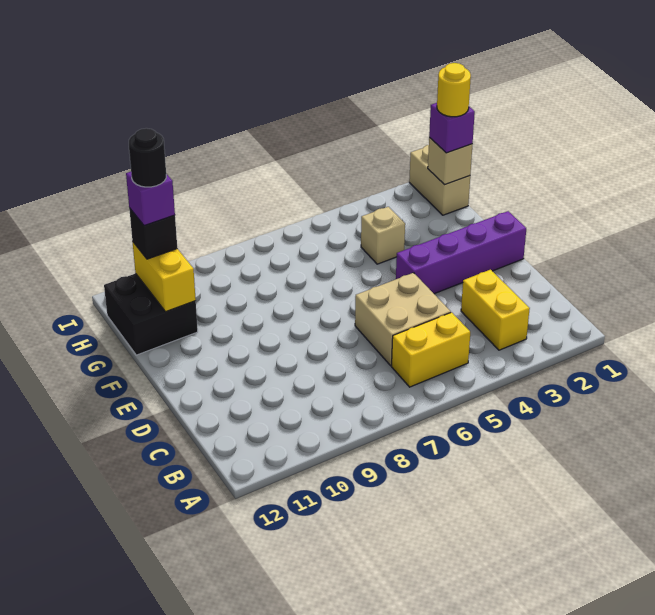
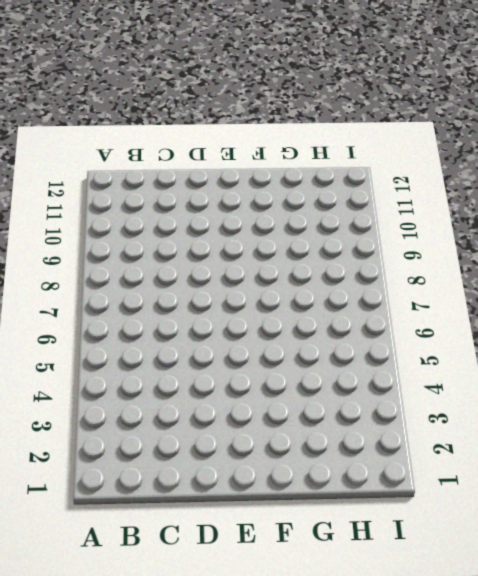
none -> yellow brick B3:C3 level 1
none -> yellow brick B5:B6 level 1
none -> tan brick C5:D6 level 1

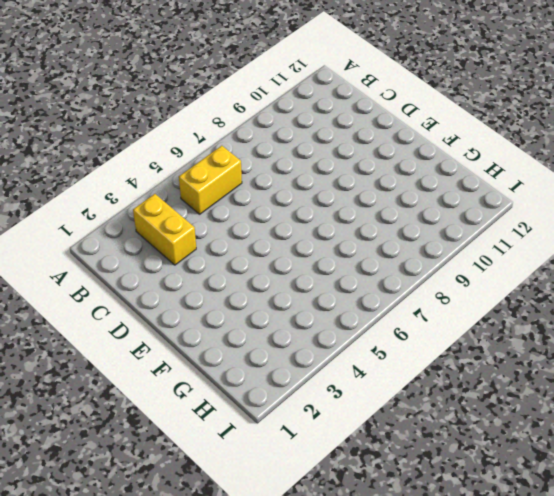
none -> tan brick C5:D6 level 1
none -> purple brick E1:E4 level 1
none -> tan brick G4 level 1

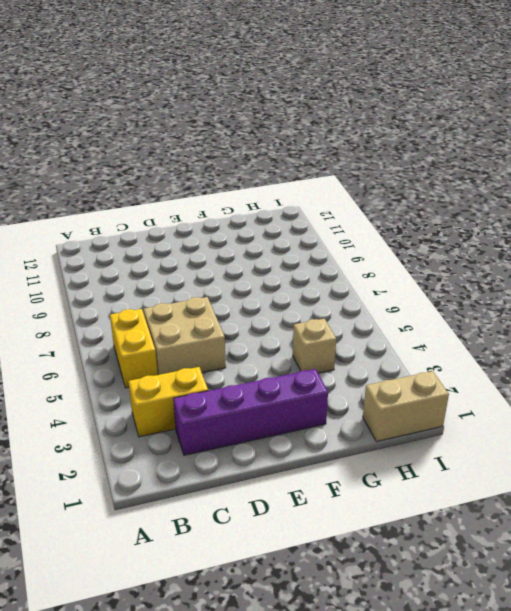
purple brick C2:F2 level 1 -> purple brick E1:E4 level 1
none -> black brick G11:H12 level 1
none -> yellow brick G11:H11 level 2
none -> tan brick H1 level 2

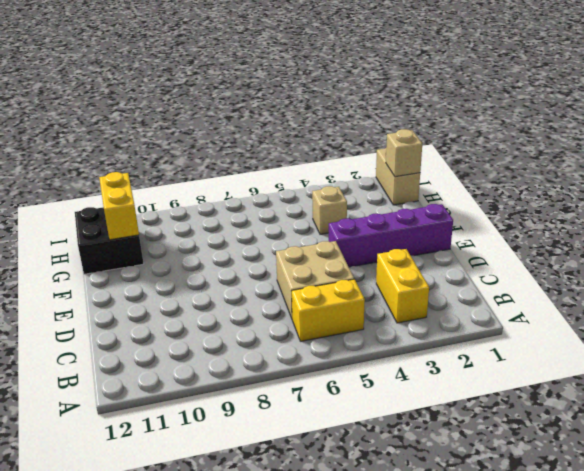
none -> purple brick H1 level 3
none -> black brick H11 level 3
none -> yellow round brick H1 level 4

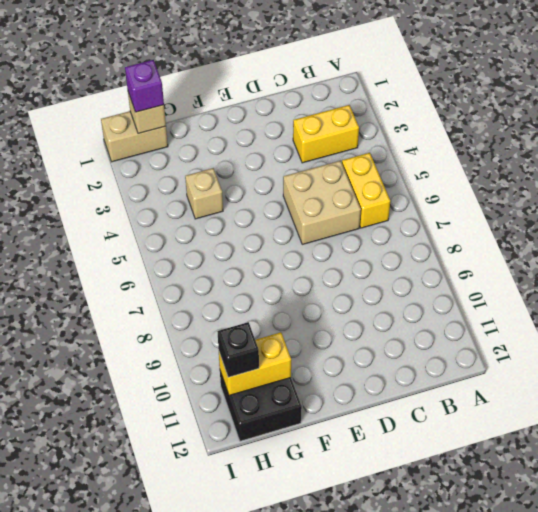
none -> purple brick E1:E4 level 1
none -> yellow round brick H1 level 4
none -> purple brick H11 level 4

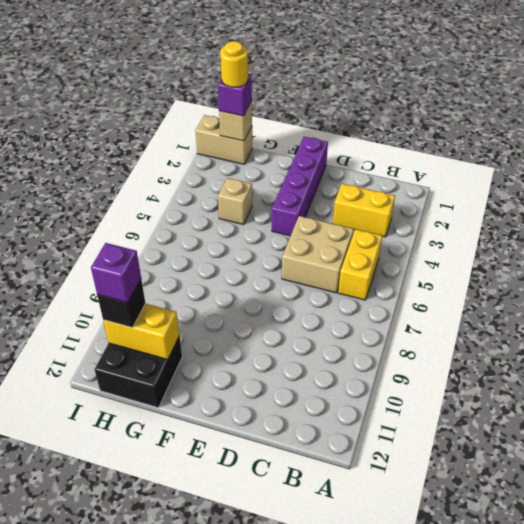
none -> black round brick H11 level 5

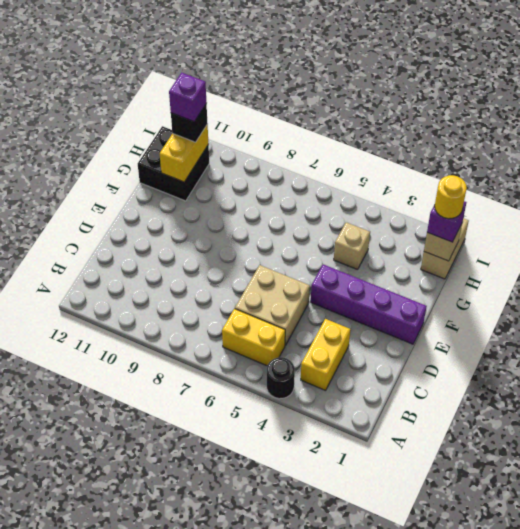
black round brick A4 level 1 -> black round brick H11 level 5

